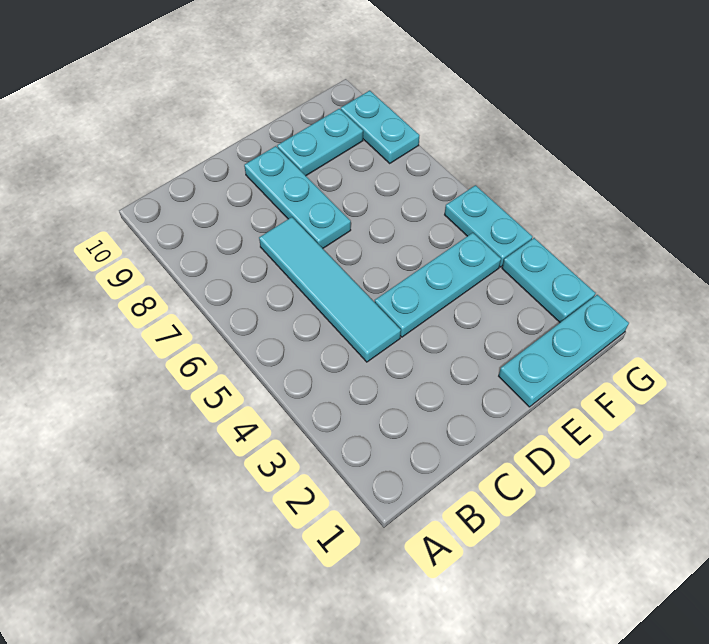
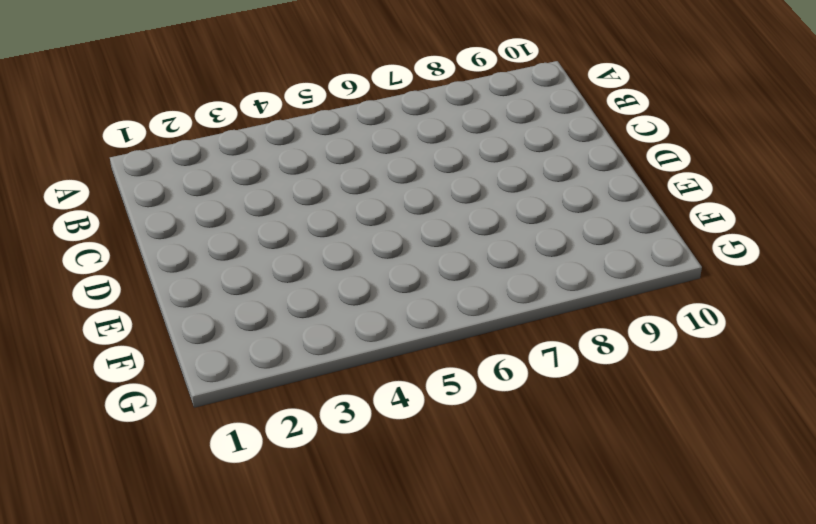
none -> cyan tile C4:C7 level 1
none -> cyan plate D4:F4 level 1

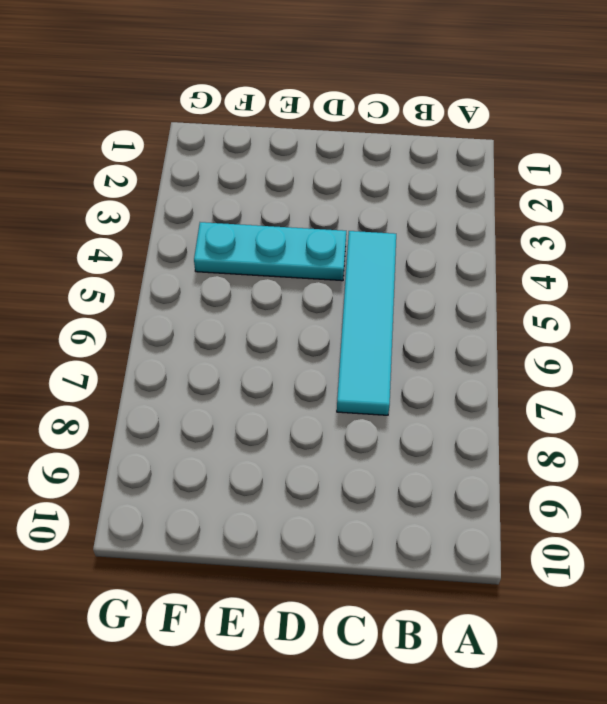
none -> cyan plate D7:D9 level 1
none -> cyan plate E1:G1 level 1

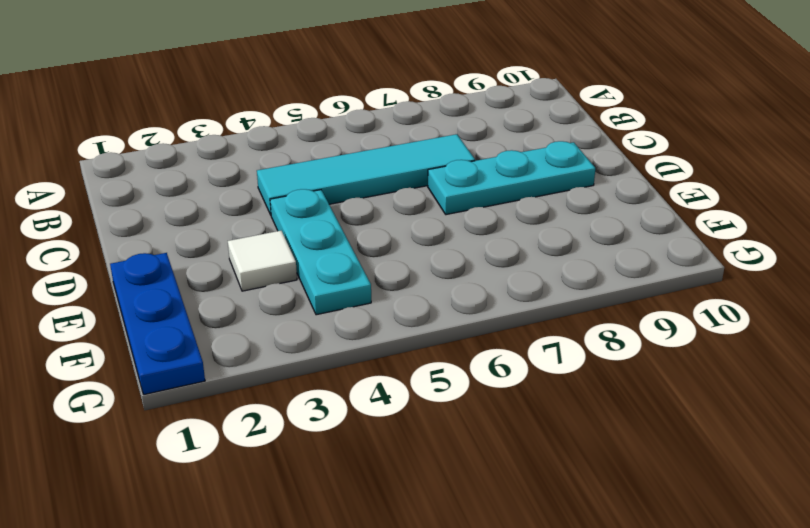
blue plate E1:G1 level 1 -> cyan plate E1:G1 level 1
white tile E3 level 1 -> none
none -> cyan plate E9:F9 level 1
none -> cyan plate G2:G3 level 1

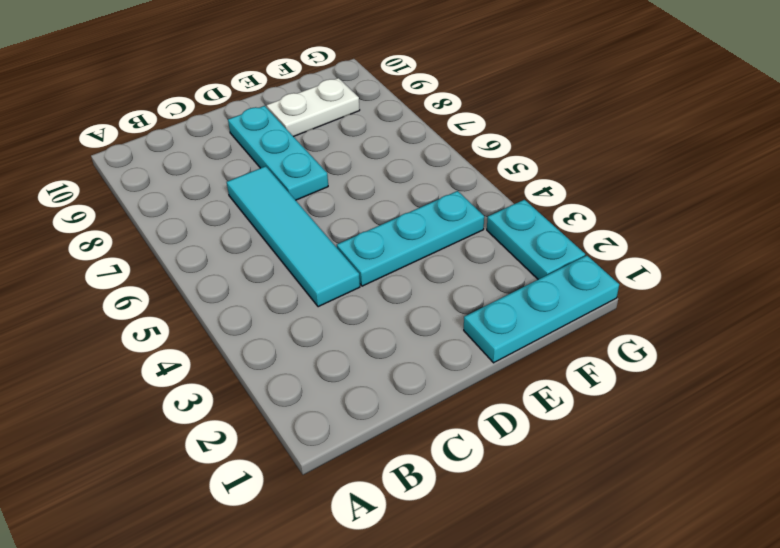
white plate E9:F9 level 1 -> cyan plate E9:F9 level 1
none -> cyan plate G4:G5 level 1
none -> cyan plate G8:G9 level 1

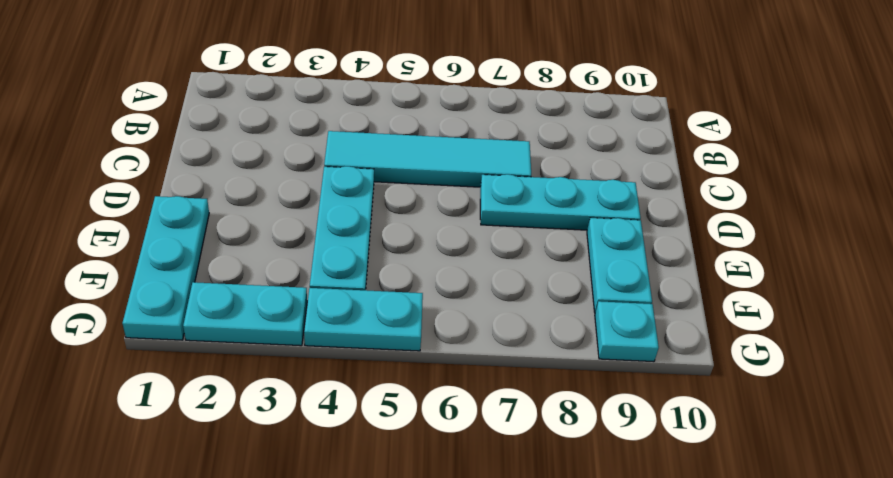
cyan plate G9 level 1 -> cyan plate G8:G9 level 1

